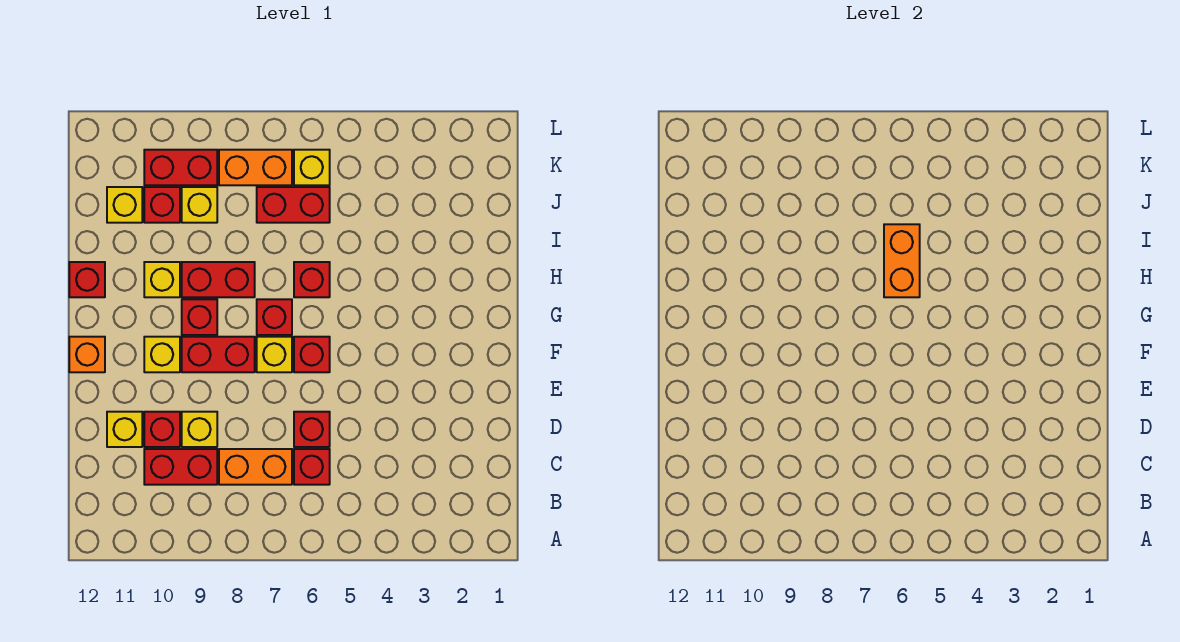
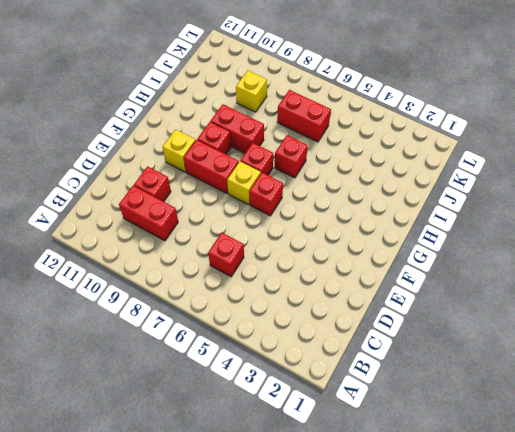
none -> orange brick C7:C8 level 1
none -> red brick D6 level 1
none -> yellow brick D9 level 1

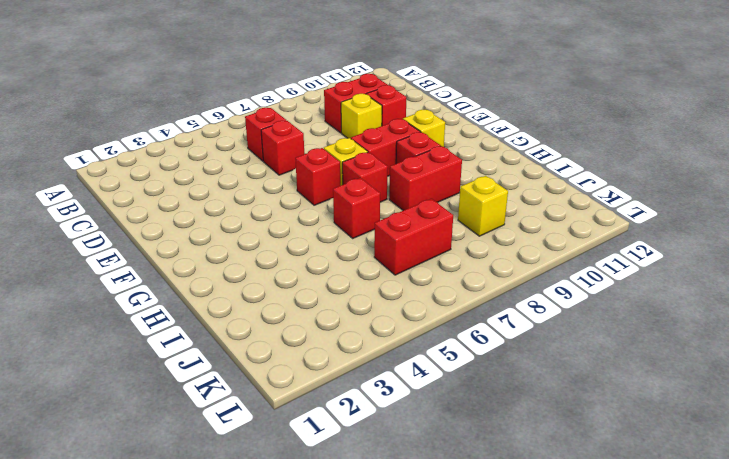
none -> orange brick C7:C8 level 1
none -> yellow brick D11 level 1
none -> orange brick F12 level 1

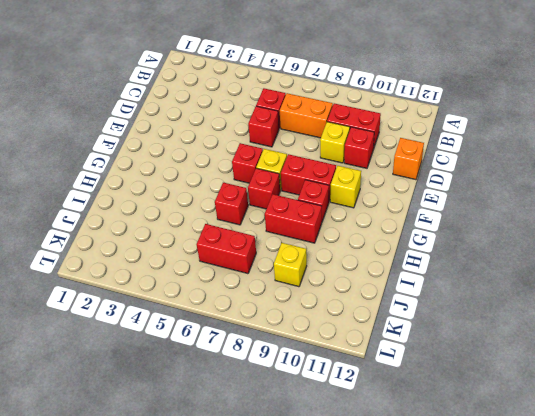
orange brick D12 level 1 -> orange brick F12 level 1
none -> yellow brick D11 level 1
none -> yellow brick H10 level 1
none -> red brick H12 level 1

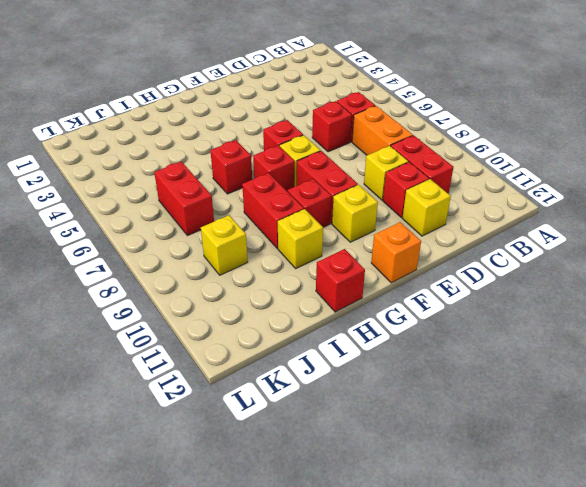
none -> red brick J10 level 1
none -> yellow brick J11 level 1
none -> yellow brick K6 level 1

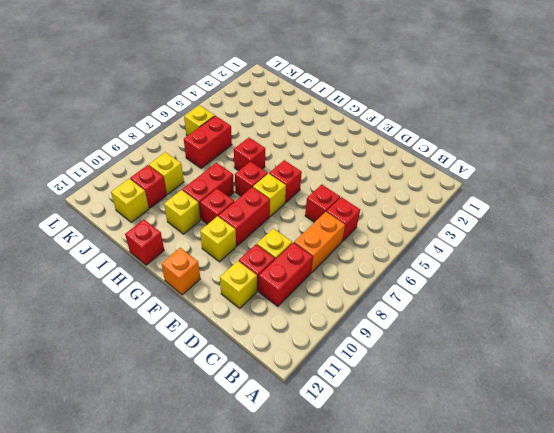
none -> orange brick K7:K8 level 1
none -> red brick K9:K10 level 1
none -> orange brick H6:I6 level 2

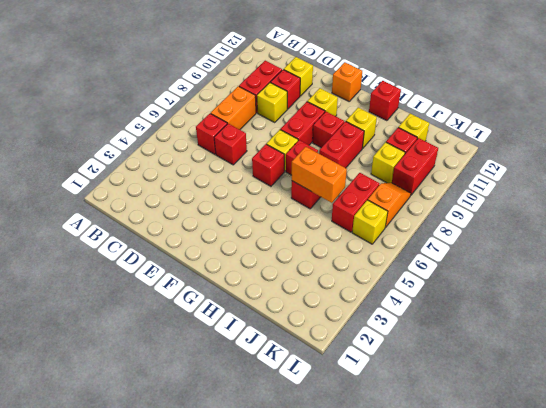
orange slope K7:K8 level 1 top 7 -> orange brick K7:K8 level 1

